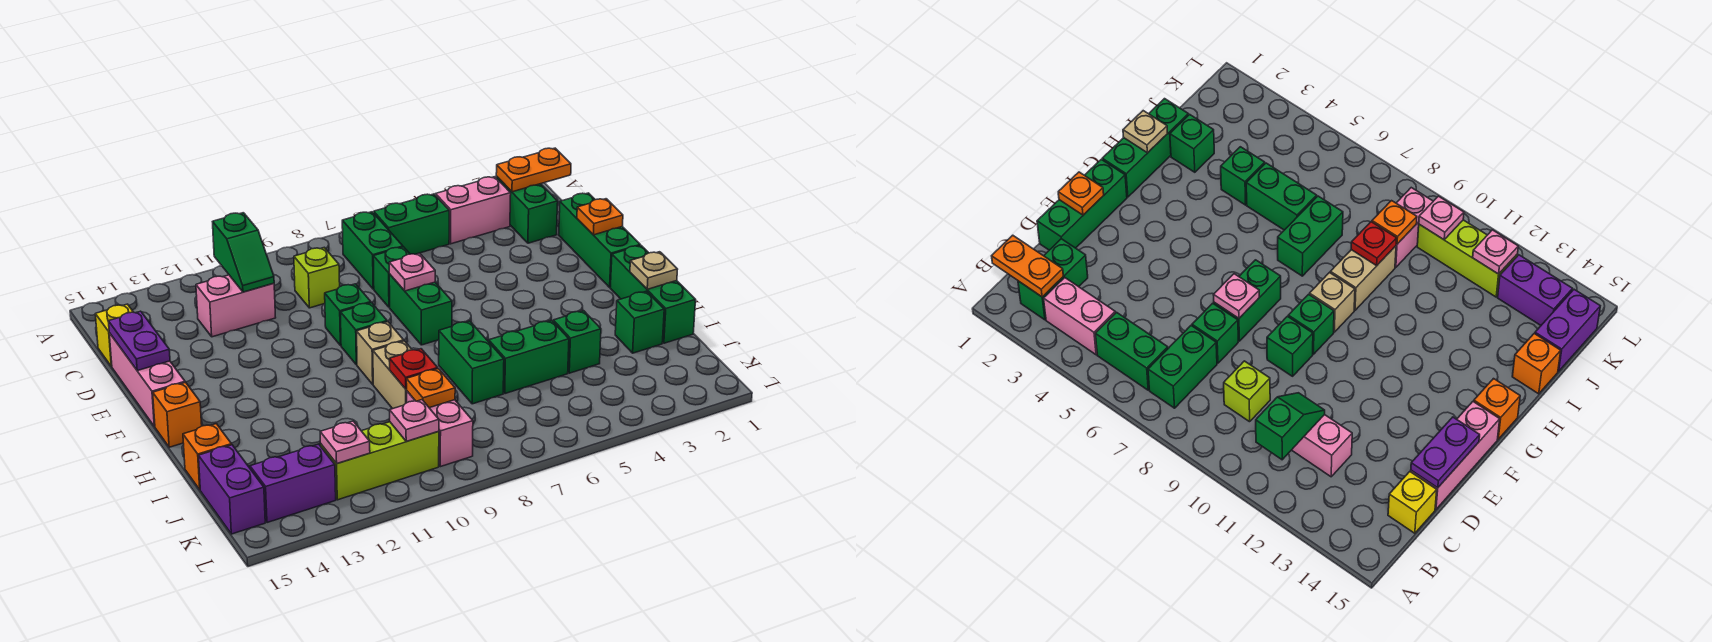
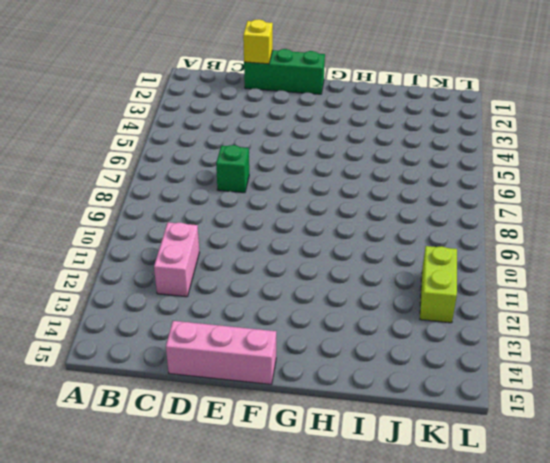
yellow brick D1 level 2 -> yellow brick C15 level 1
lime brick K11:K12 level 1 -> lime brick K10:K12 level 1
none -> green brick B2:C2 level 1
none -> pink brick B3:B4 level 1
none -> green brick B5:B6 level 1
none -> green brick B7:C7 level 1

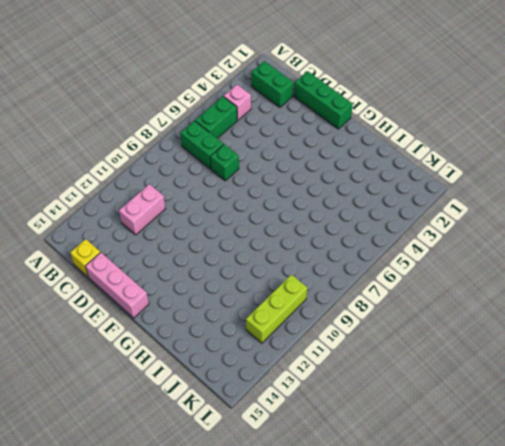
pink brick B4 level 1 -> pink brick B3:B4 level 1
none -> lime brick C9 level 1
none -> green brick E7:F7 level 1
none -> green brick E9 level 1
none -> green brick F9 level 1

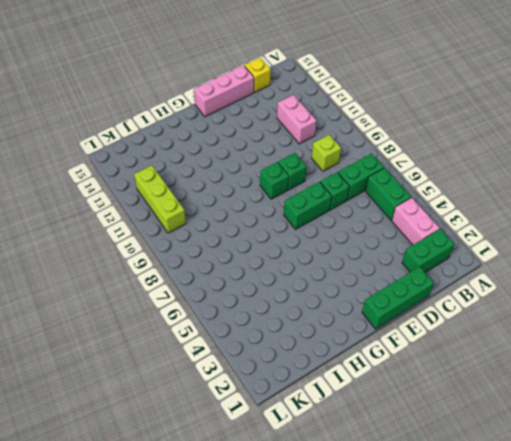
none -> green brick G1:I1 level 1
none -> tan brick G9 level 1
none -> orange brick G15 level 1
none -> green brick H7:I7 level 1

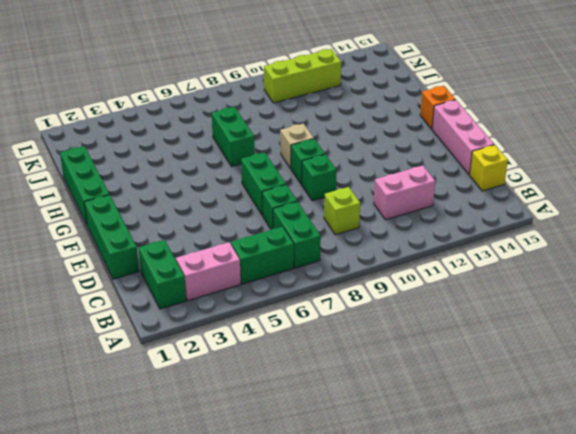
none -> tan brick H9:I9 level 1
none -> green brick I2 level 1
none -> green brick I4 level 1
none -> green brick I5:I6 level 1

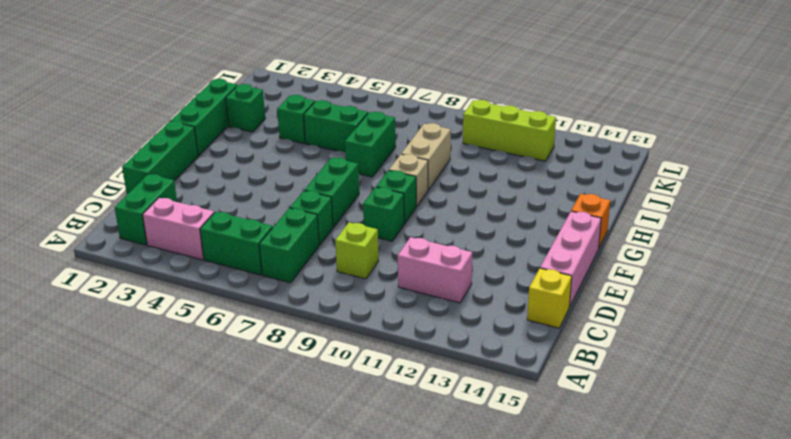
none -> orange brick I15 level 1
none -> pink brick J9:K9 level 1
none -> purple brick J15:K15 level 1
none -> purple brick K13:K14 level 1

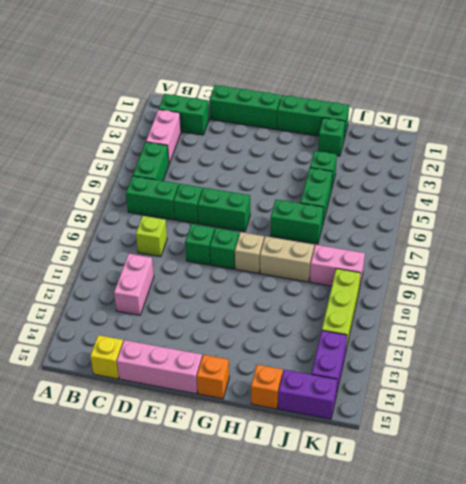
none -> orange plate B1:B2 level 2
none -> green slope B11:C11 level 2 top B
none -> purple plate D15:E15 level 2
none -> orange plate E1 level 2

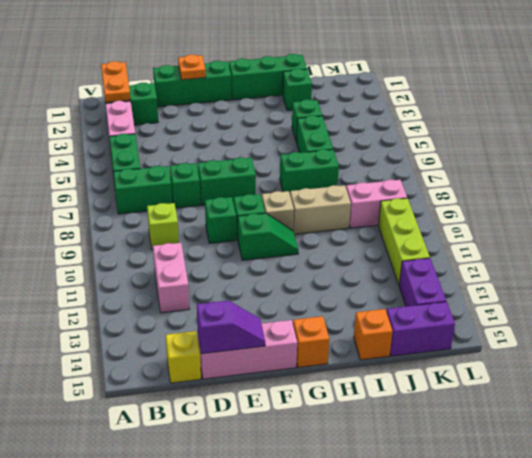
purple slope D15:E15 level 2 top D -> purple plate D15:E15 level 2
green slope F10:G10 level 1 top F -> green slope B11:C11 level 2 top B
none -> pink plate E7 level 2
none -> tan plate H1 level 2
none -> red plate I9 level 2
none -> orange plate J9 level 2

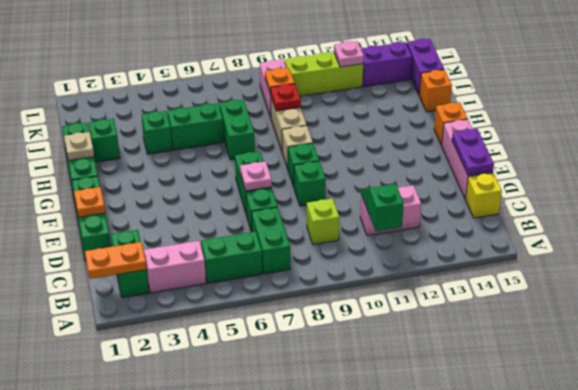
none -> pink plate K10 level 2

